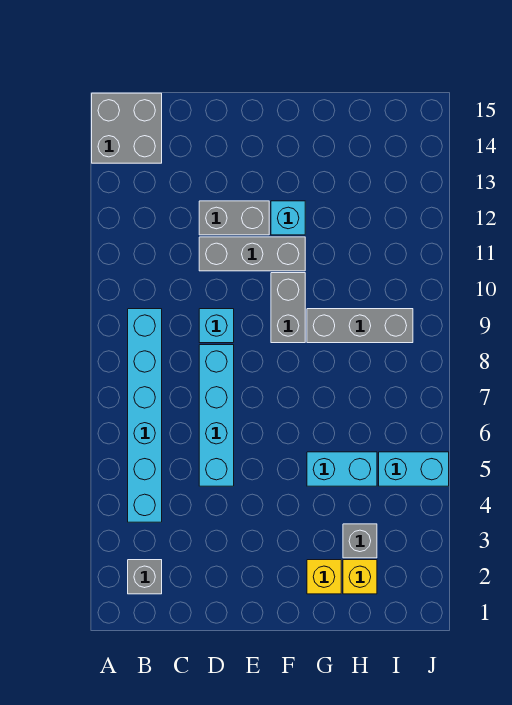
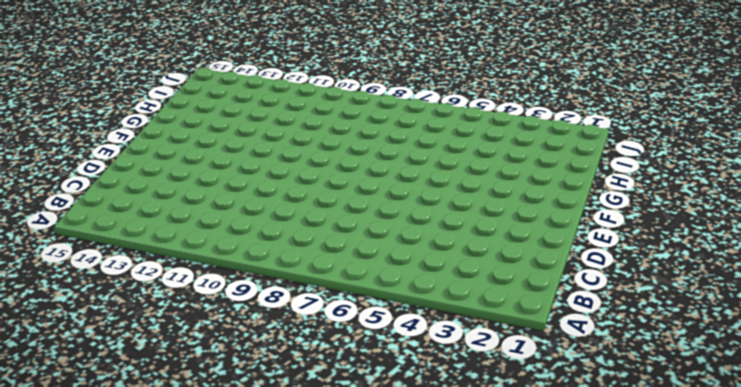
none -> grey brick A14:B15 level 1
none -> grey brick B2 level 1
none -> cyan brick B4:B9 level 1

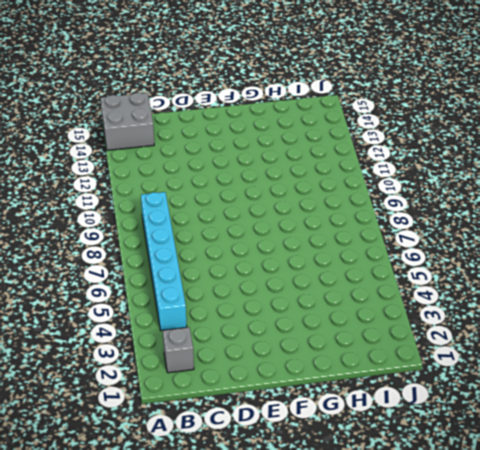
none -> cyan brick D5:D8 level 1
none -> cyan brick D9 level 1
none -> grey brick D11:F11 level 1

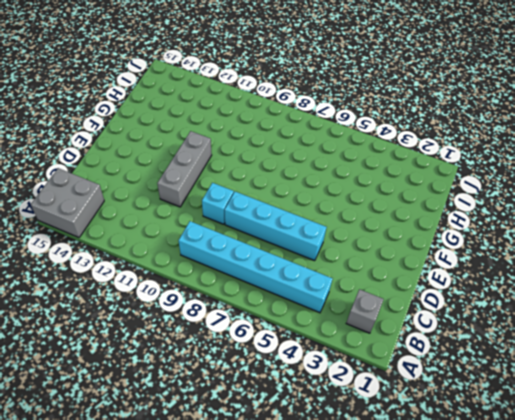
none -> grey brick D12:E12 level 1
none -> grey brick F9:F10 level 1
none -> cyan brick F12 level 1

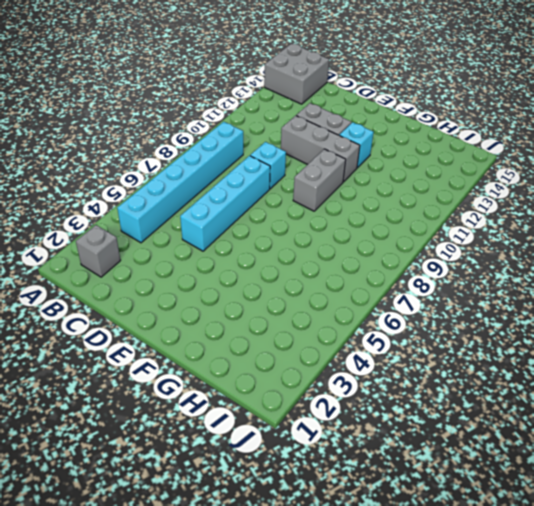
none -> yellow brick G2 level 1
none -> cyan brick G5:H5 level 1
none -> grey brick G9:I9 level 1

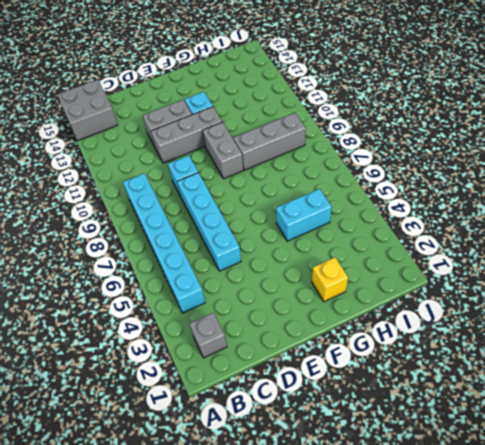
none -> yellow brick H2 level 1
none -> grey brick H3 level 1
none -> cyan brick I5:J5 level 1

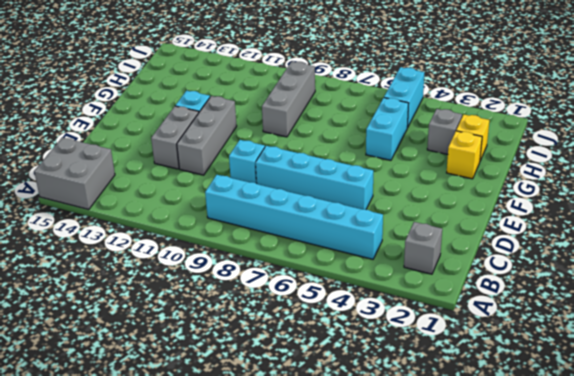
none -> grey brick F9:F10 level 1

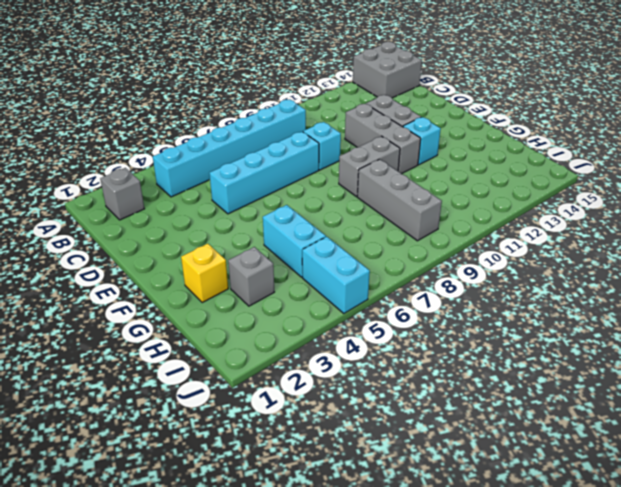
none -> yellow brick H2 level 1

